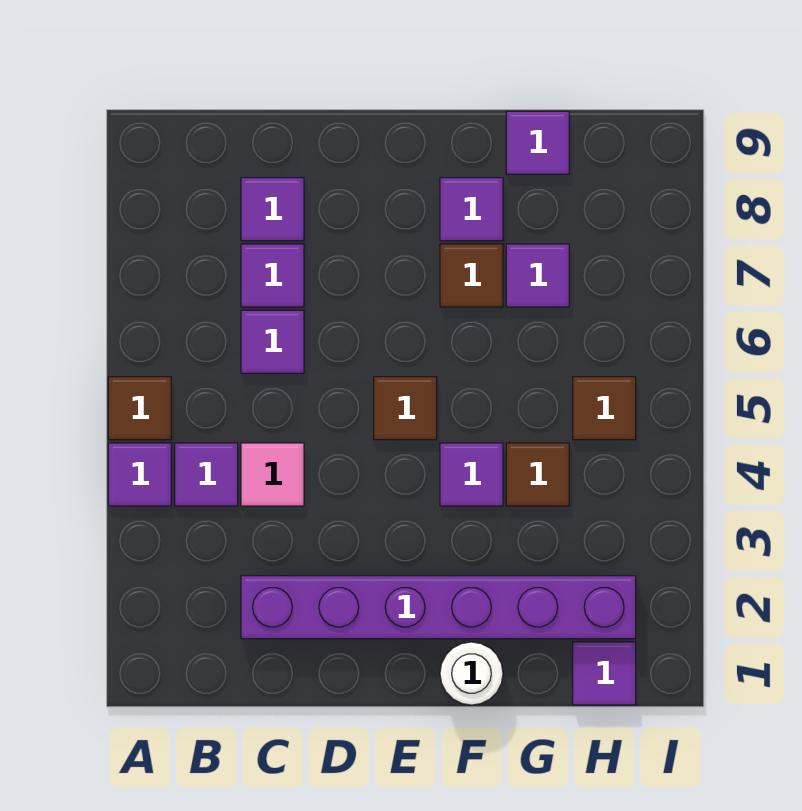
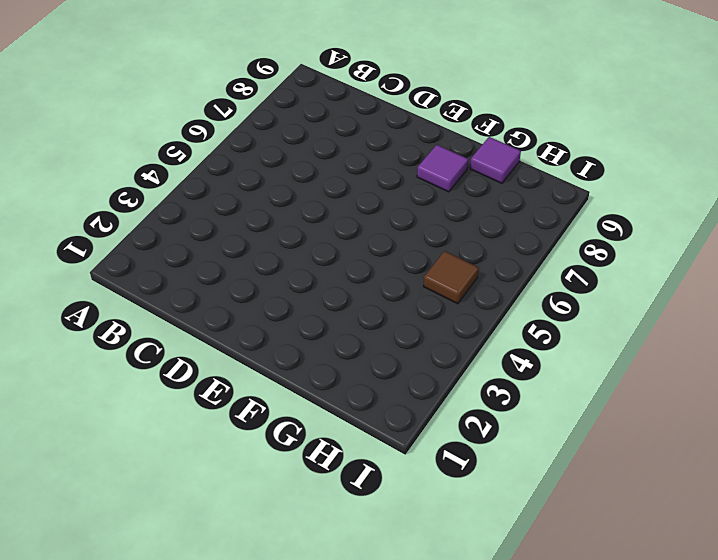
none -> purple tile A4 level 1
none -> brown tile A5 level 1
none -> purple tile B4 level 1

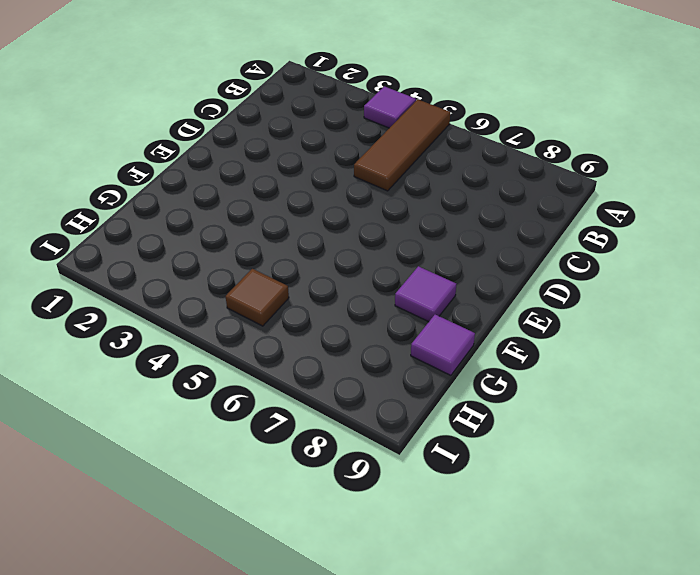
brown tile A5:C5 level 1 -> brown tile A5 level 1
none -> purple tile B4 level 1
none -> purple brick C2:H2 level 1
none -> pink tile C4 level 1

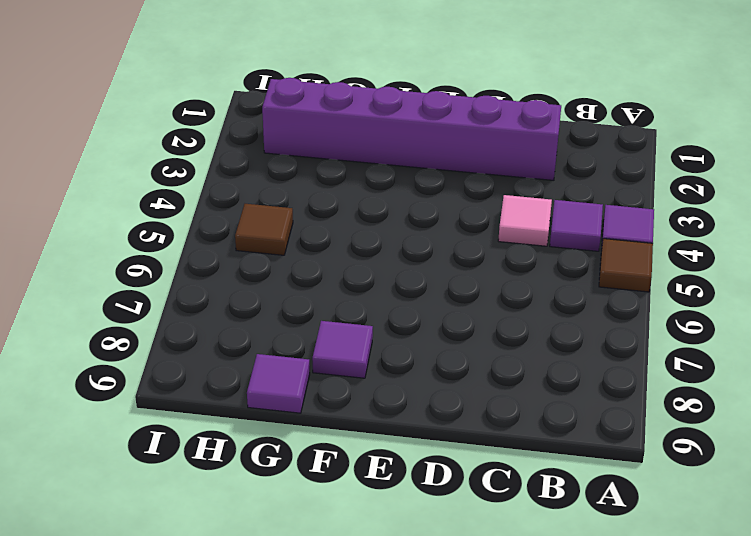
none -> purple tile C6 level 1
none -> purple tile C7 level 1
none -> purple tile C8 level 1

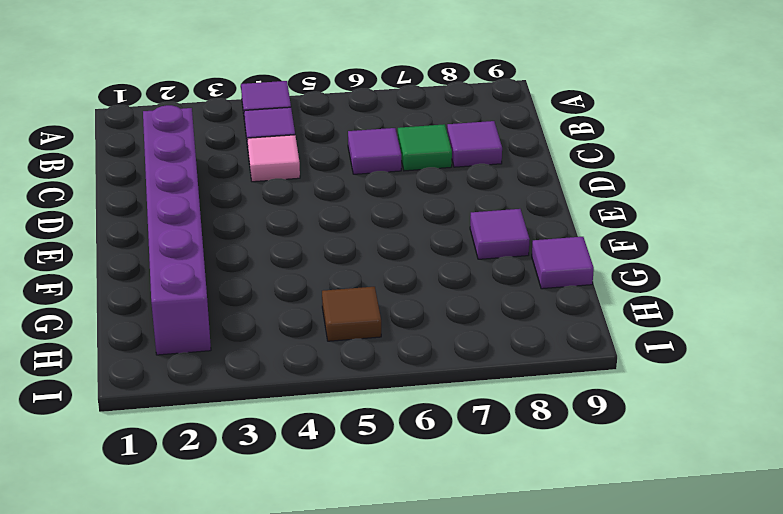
green tile C7 level 1 -> purple tile C7 level 1
none -> brown tile A5 level 1
none -> brown tile E5 level 1
none -> white round brick F1 level 1

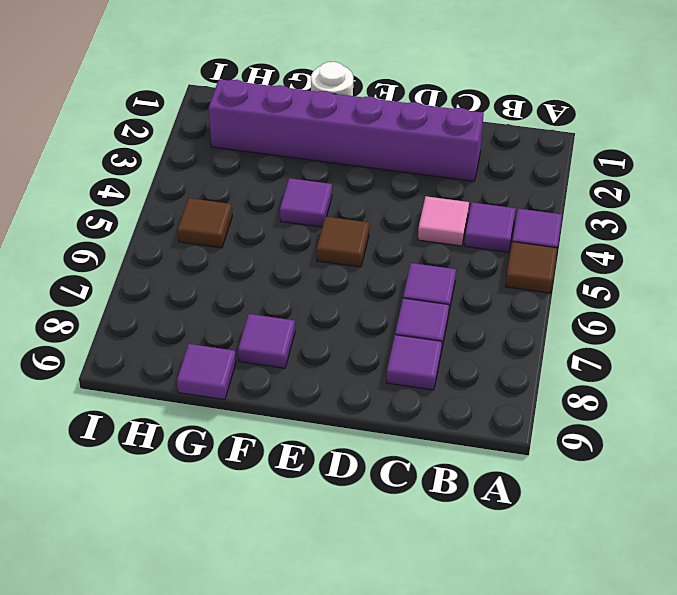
none -> brown tile F7 level 1
none -> brown tile G4 level 1
none -> purple tile G7 level 1

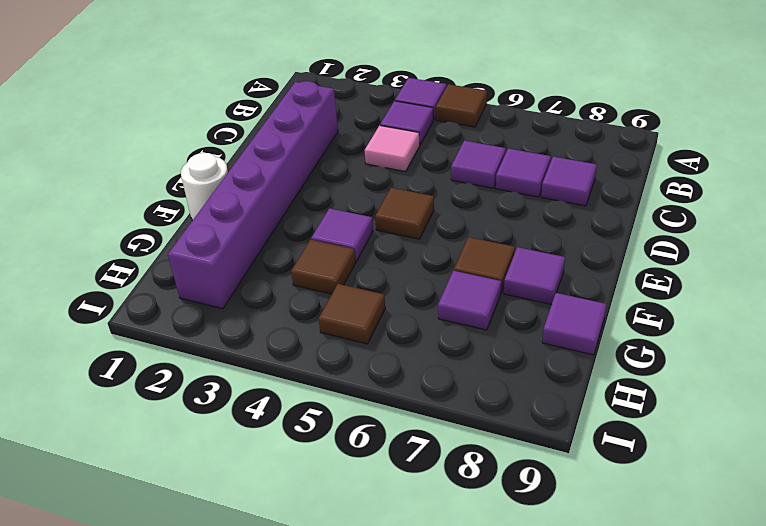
none -> purple tile H1 level 1

